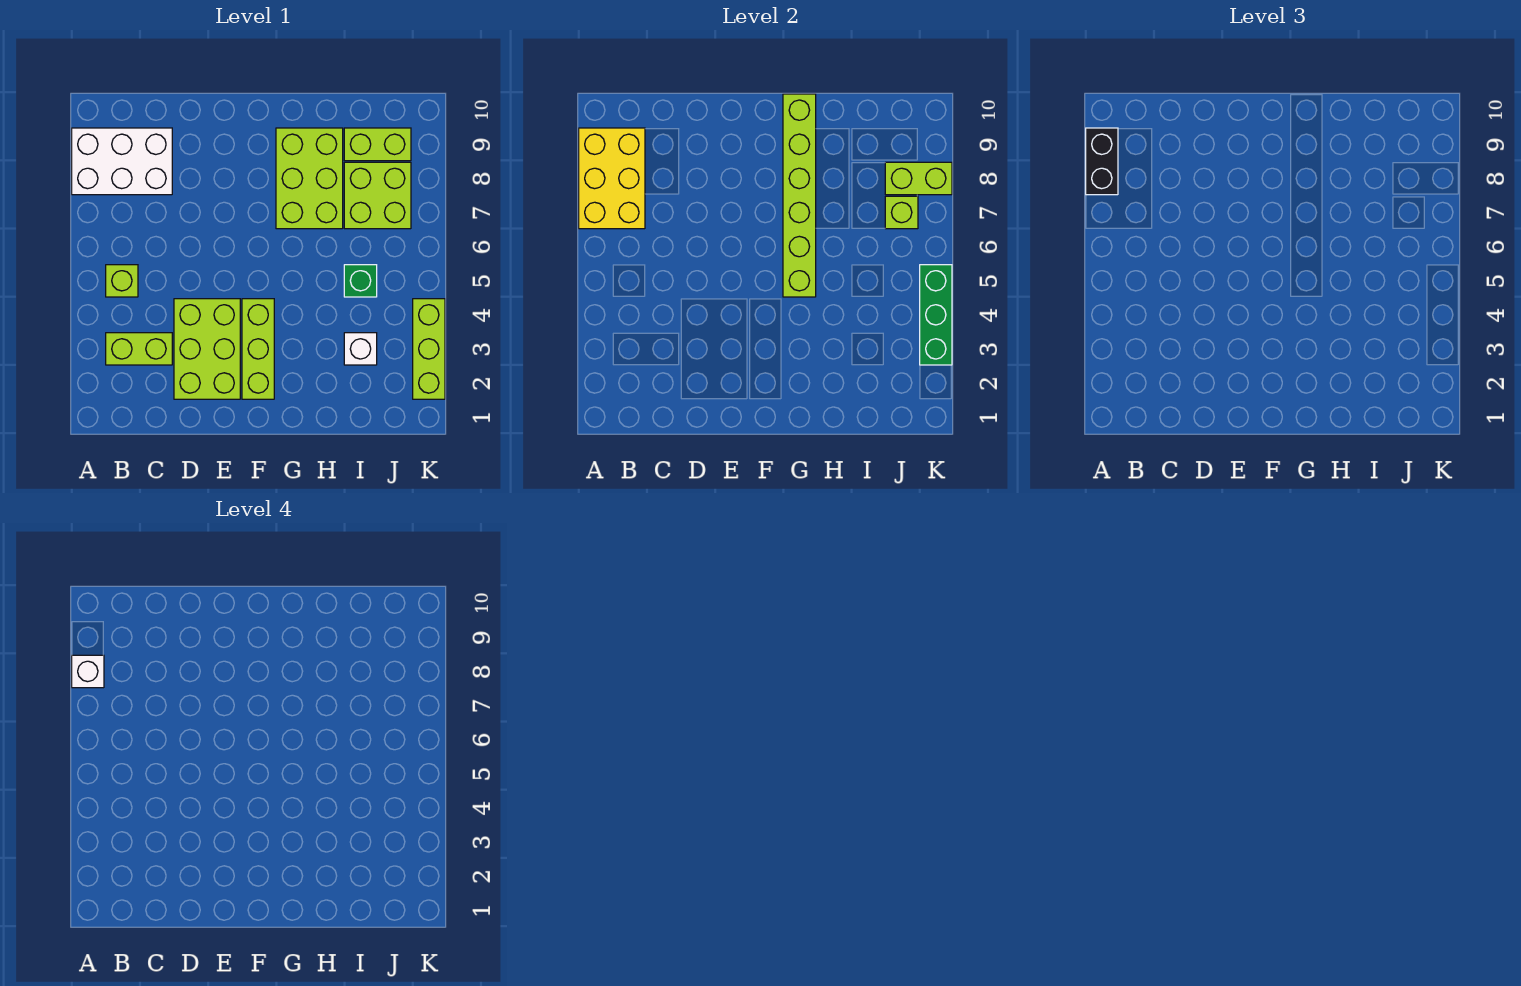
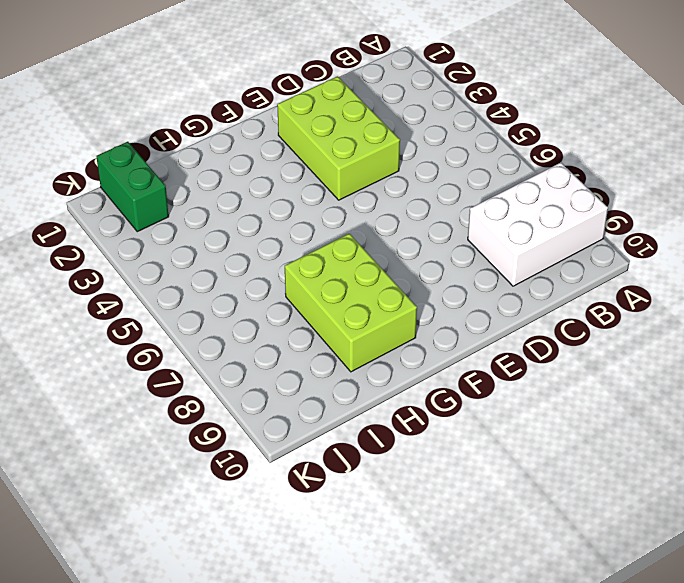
green brick J1:J2 level 1 -> none
none -> lime brick B3:C3 level 1
none -> lime brick B5 level 1
none -> lime brick F2:F4 level 1

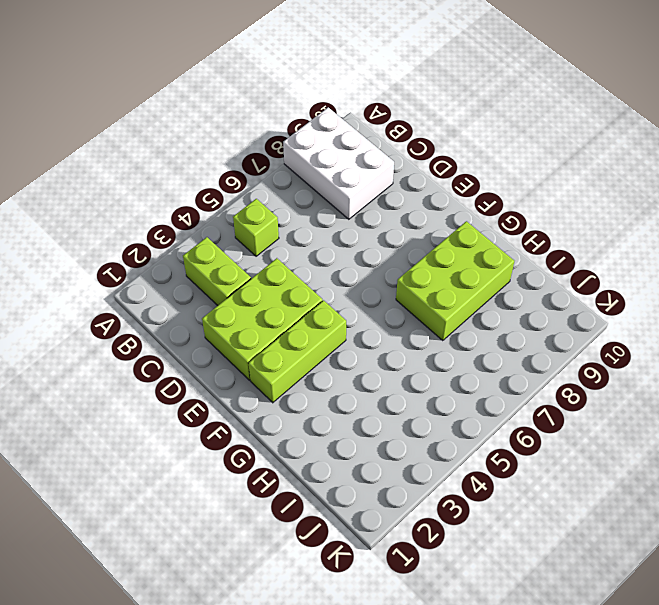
none -> white brick I3 level 1
none -> green brick I5 level 1
none -> lime brick I7:J8 level 1

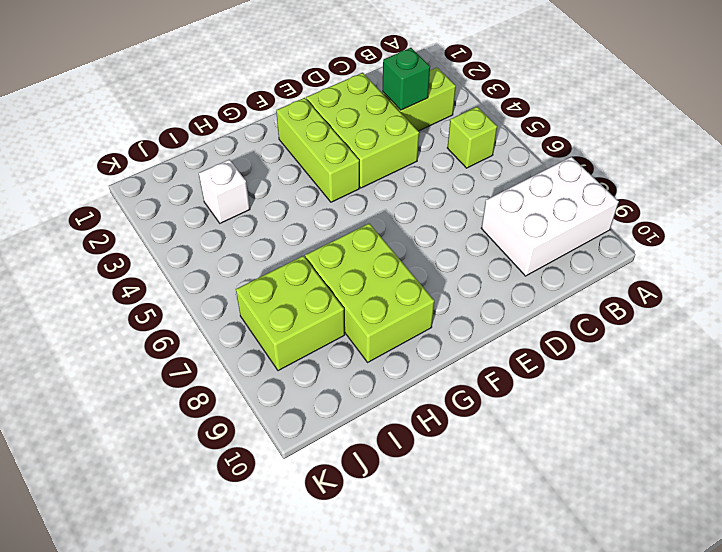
green brick C3 level 2 -> green brick I5 level 1
none -> lime brick I9:J9 level 1
none -> lime brick K2:K4 level 1
none -> yellow brick A7:B9 level 2

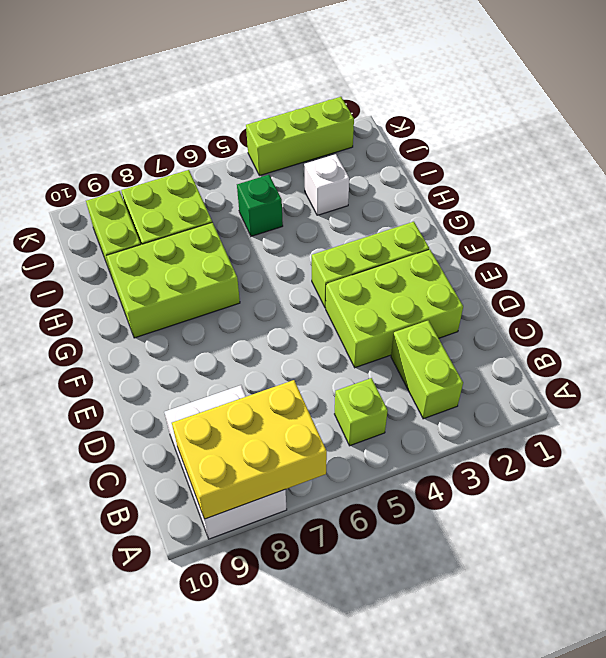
none -> lime brick G5:G10 level 2
none -> lime brick J7 level 2
none -> lime brick J8:K8 level 2

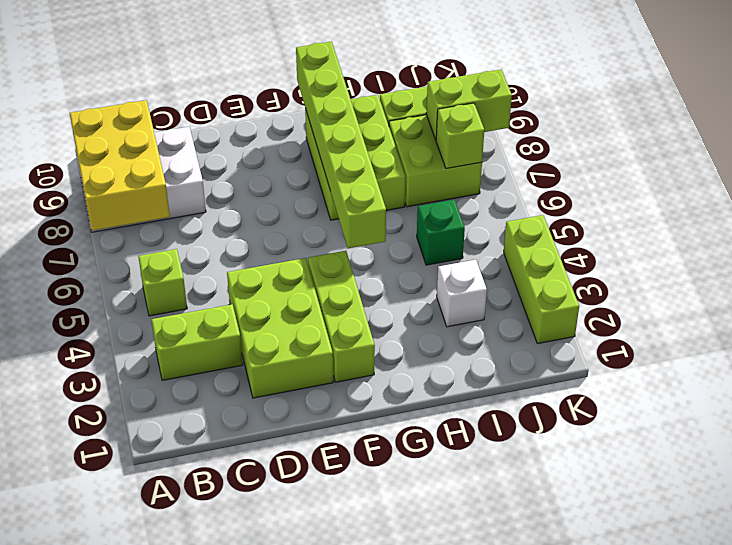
none -> green brick K3:K5 level 2
none -> black brick A8:A9 level 3
none -> white brick A8 level 4

